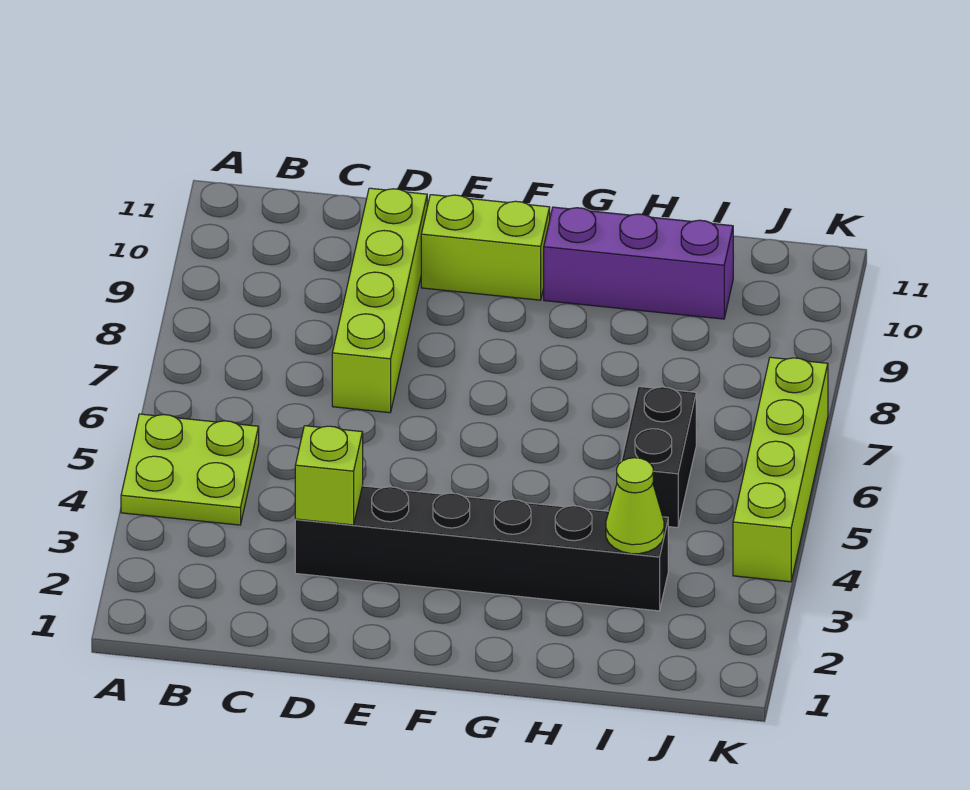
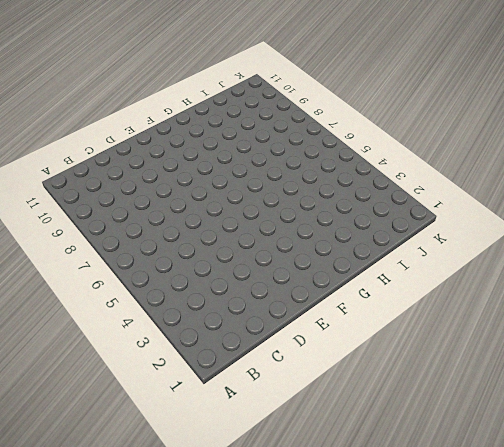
none -> lime plate A4:B5 level 1
none -> black brick D3:I3 level 1

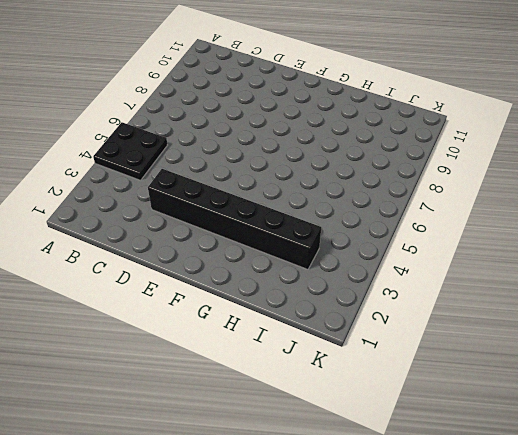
black plate A4:B5 level 1 -> lime plate A4:B5 level 1
none -> lime brick D7:D10 level 1
none -> lime brick E10:F10 level 1

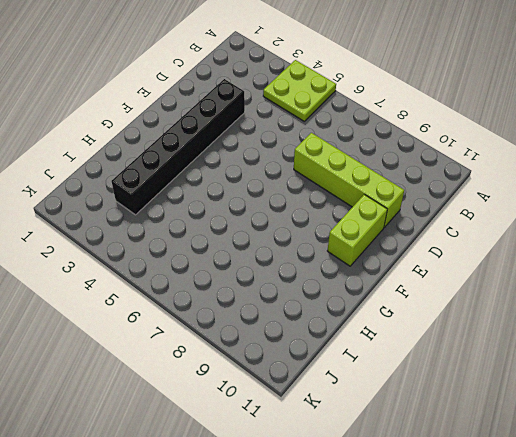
none -> purple brick G10:I10 level 1
none -> black brick I5:I6 level 1

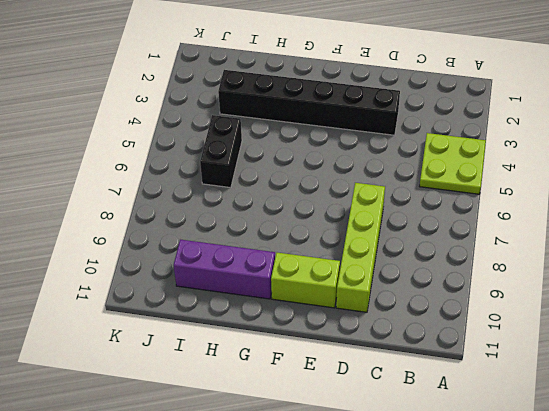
none -> lime brick K4:K7 level 1
none -> lime brick D3 level 2

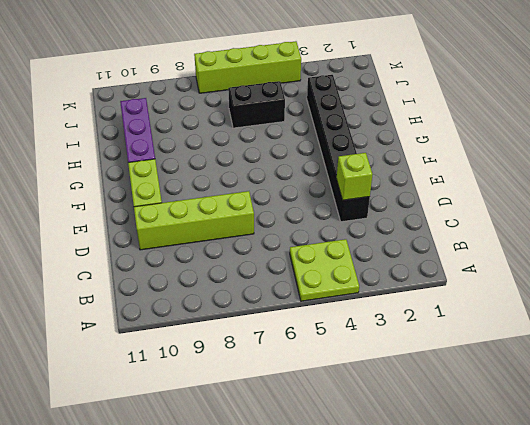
none -> lime cone I3 level 2

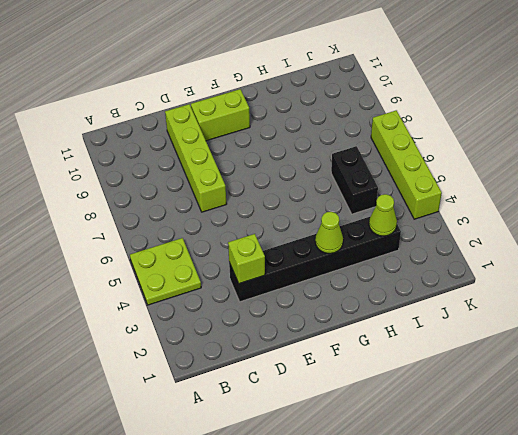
lime cone G3 level 2 -> none
none -> purple brick G10:I10 level 1

